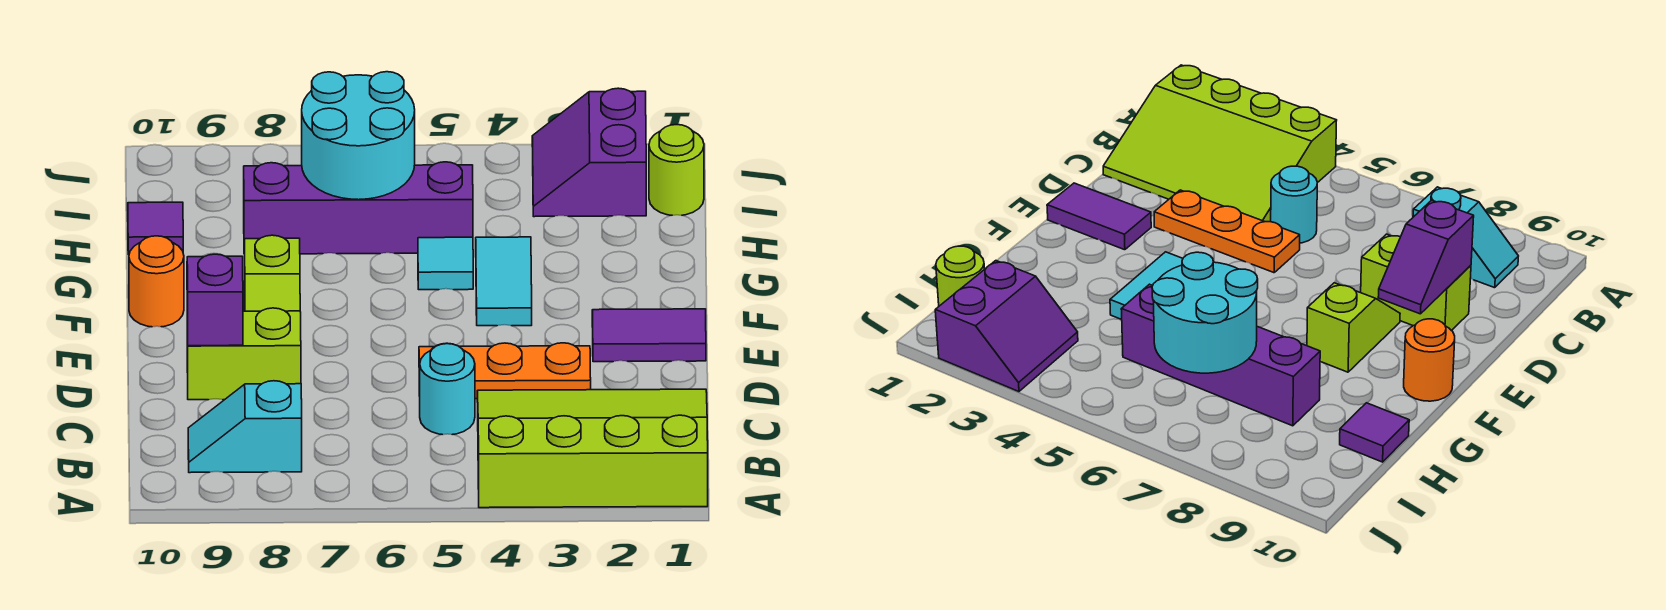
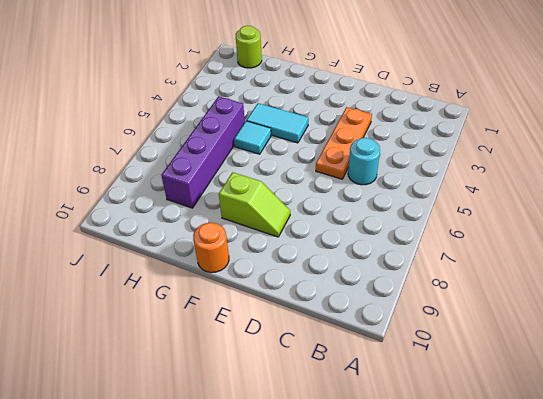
none -> lime slope A1:C4 level 1 top A
none -> cyan slope B8:B9 level 1 top 8
none -> lime brick D8:D9 level 1

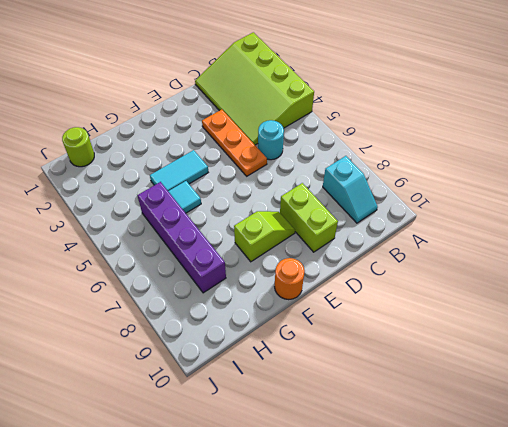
none -> purple tile E1:E2 level 1
none -> purple tile H10 level 1
none -> purple slope I2:J3 level 1 top 2

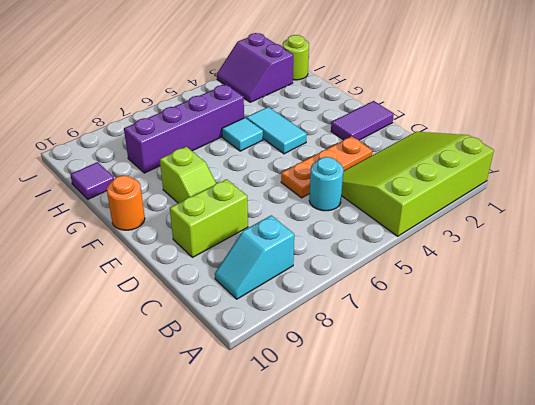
none -> purple slope D9:E9 level 2 top D
none -> cyan round brick H6:I7 level 2

